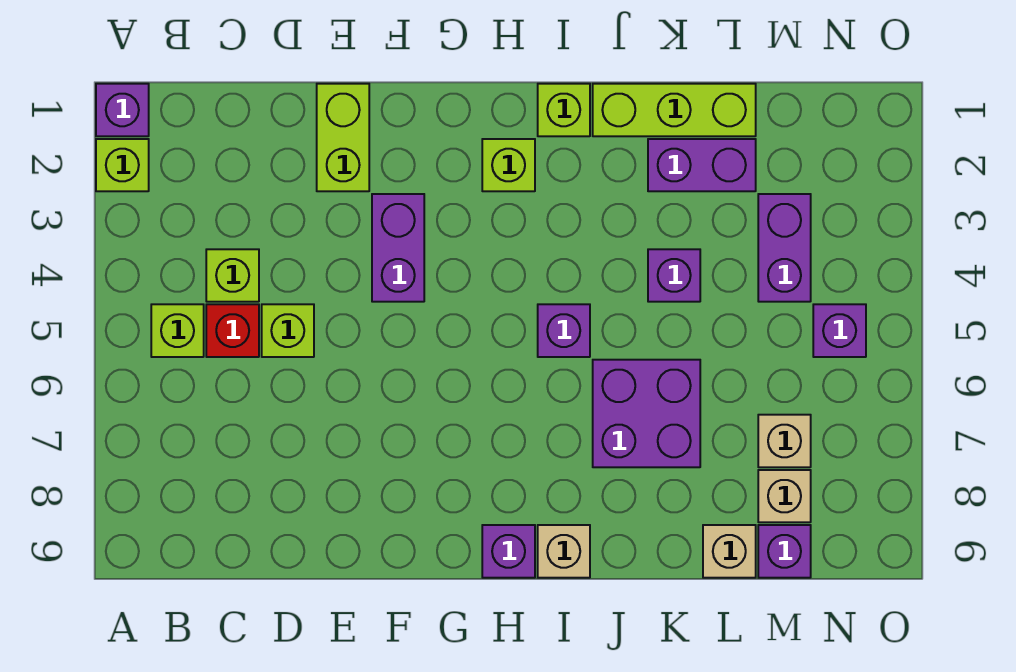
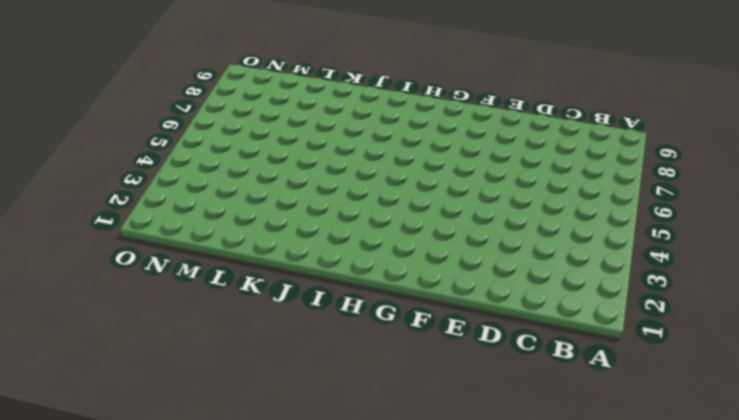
none -> purple brick A1 level 1
none -> lime brick A2 level 1
none -> lime brick B5 level 1

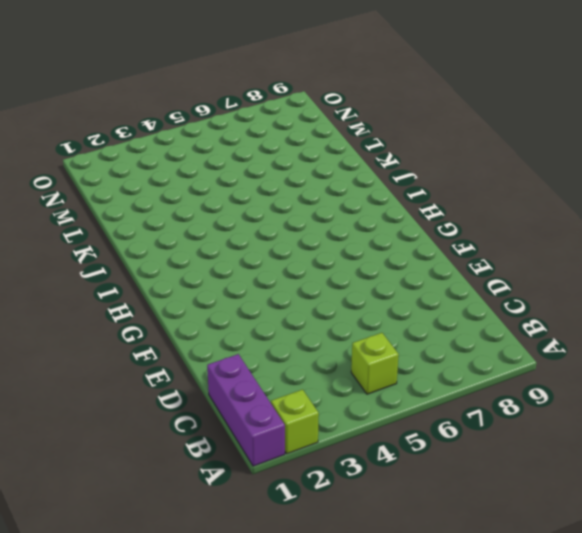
purple brick A1:C1 level 1 -> purple brick A1 level 1
none -> lime brick C4 level 1
none -> red brick C5 level 1
none -> lime brick D5 level 1

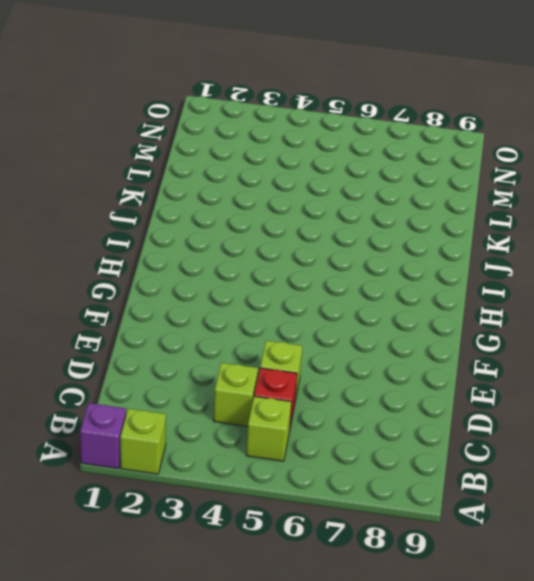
none -> lime brick E1:E2 level 1
none -> purple brick F3:F4 level 1
none -> lime brick H2 level 1

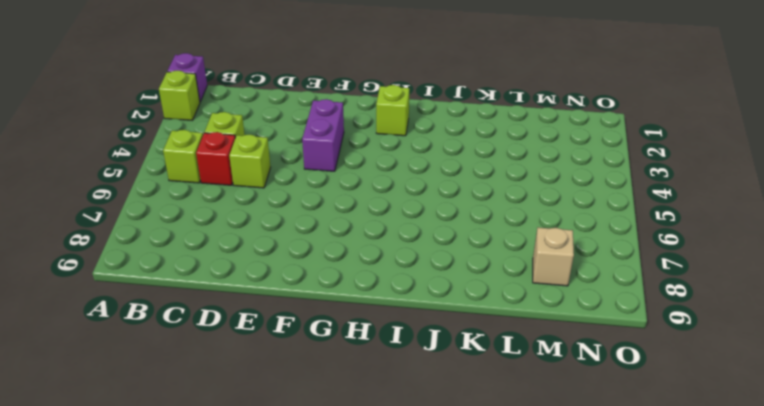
none -> lime brick E1:E2 level 1
none -> purple brick H9 level 1
none -> lime brick I1 level 1

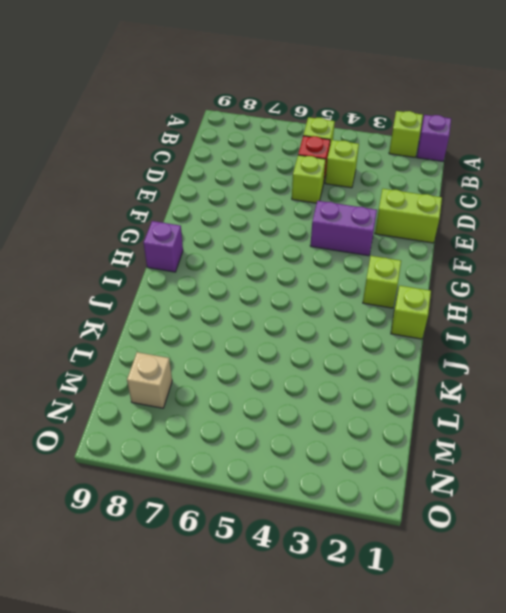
none -> purple brick I5 level 1
none -> tan brick I9 level 1
none -> lime brick J1:L1 level 1

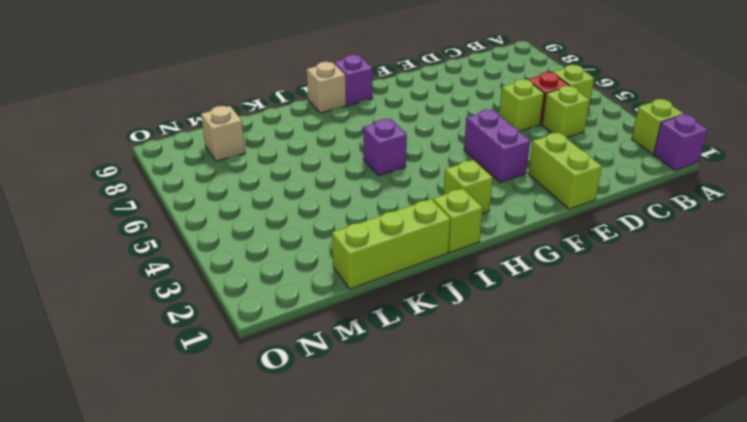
none -> purple brick J6:K7 level 1
none -> purple brick K2:L2 level 1
none -> purple brick K4 level 1

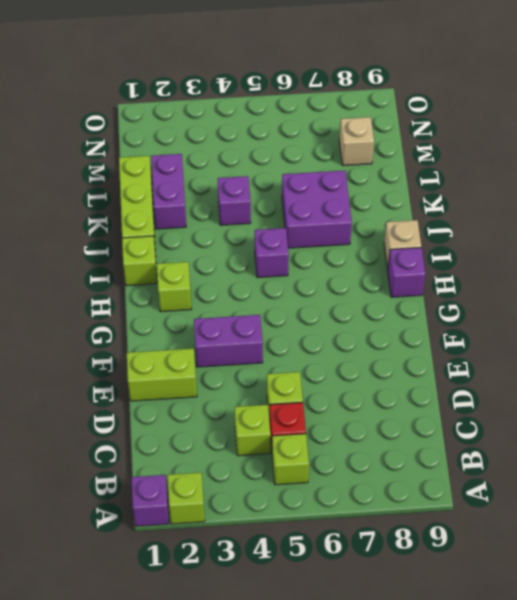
none -> tan brick L9 level 1
none -> purple brick M3:M4 level 1
none -> tan brick M7 level 1

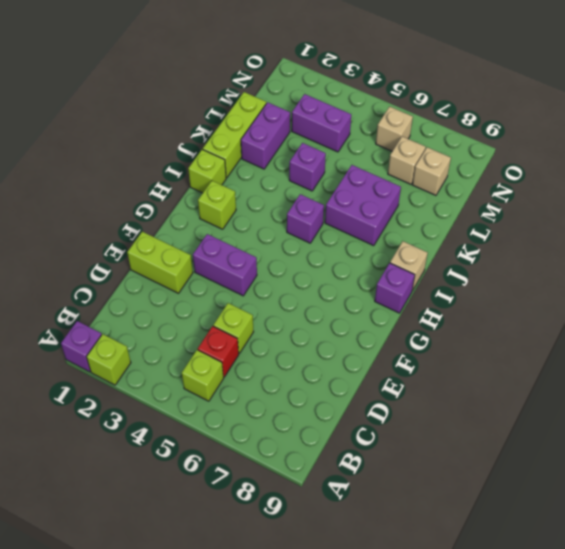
tan brick N6 level 1 -> tan brick L9 level 1
none -> lime brick C4 level 1
none -> purple brick M9 level 1
none -> purple brick N5 level 1

